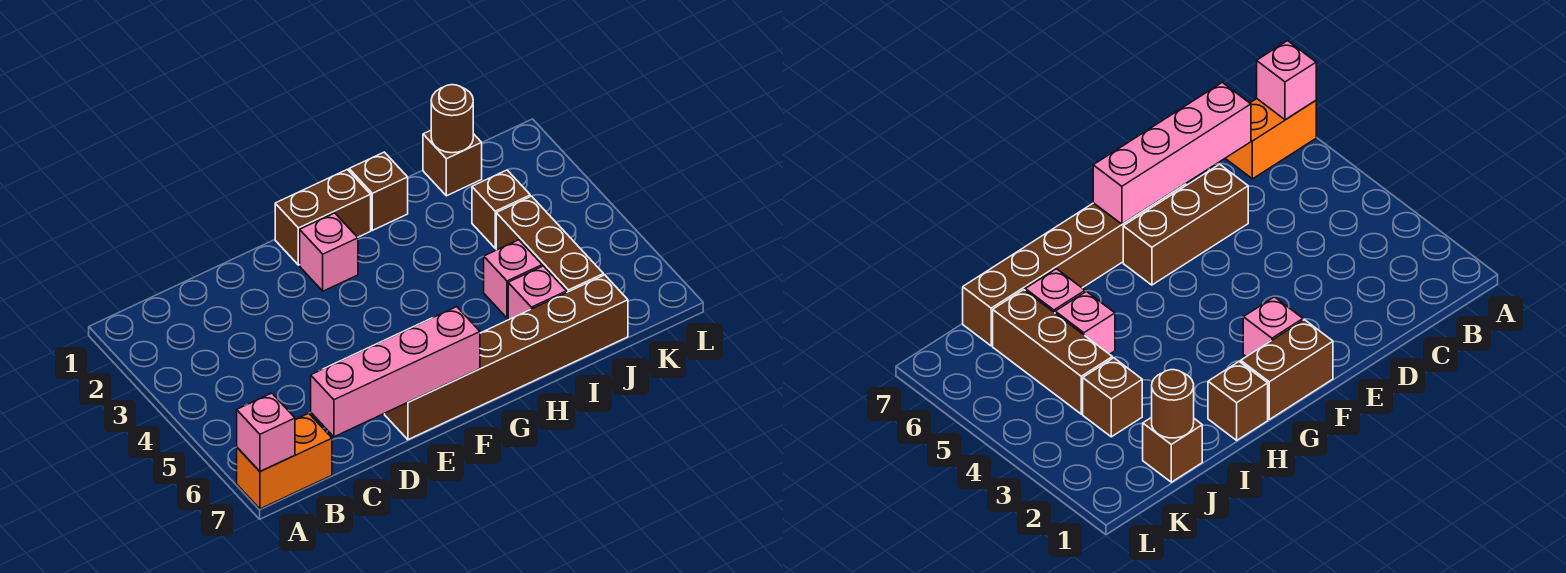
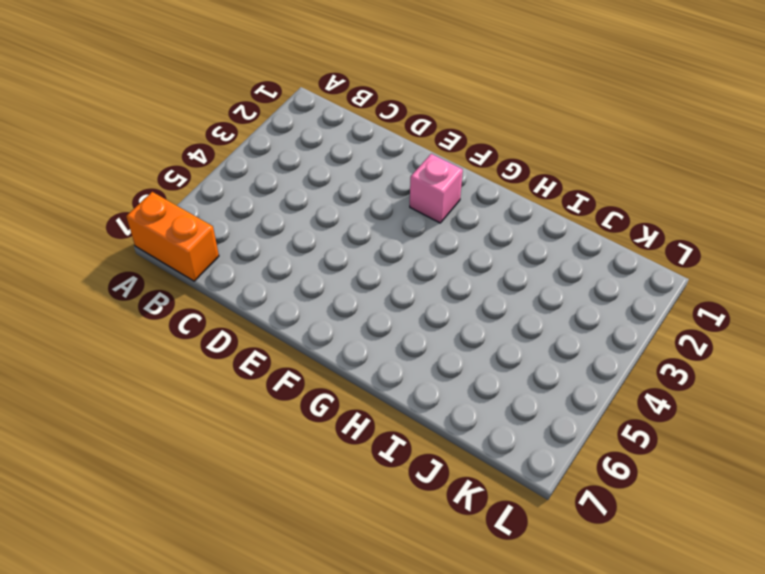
none -> brown brick D6:F6 level 1
none -> brown brick E7:J7 level 1
none -> brown brick F1:G1 level 1

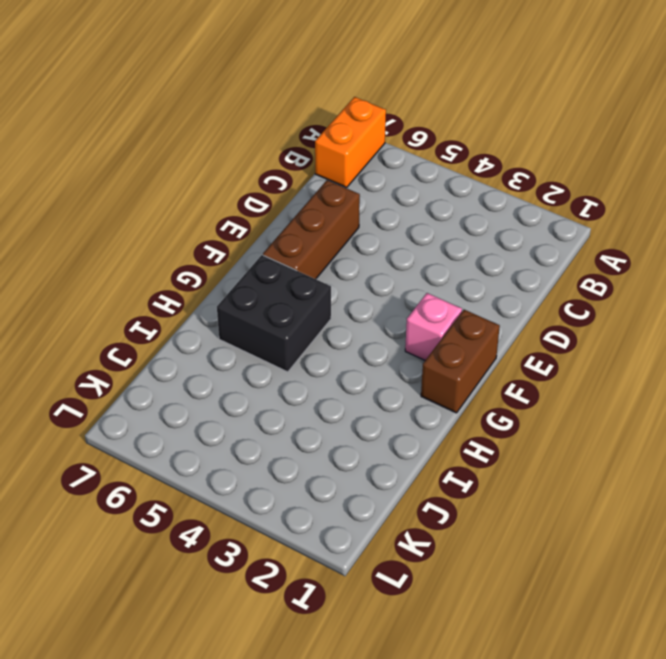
black brick G5:H6 level 1 -> none
none -> brown brick E7:J7 level 1
none -> brown brick H1 level 1
none -> pink brick I5 level 1

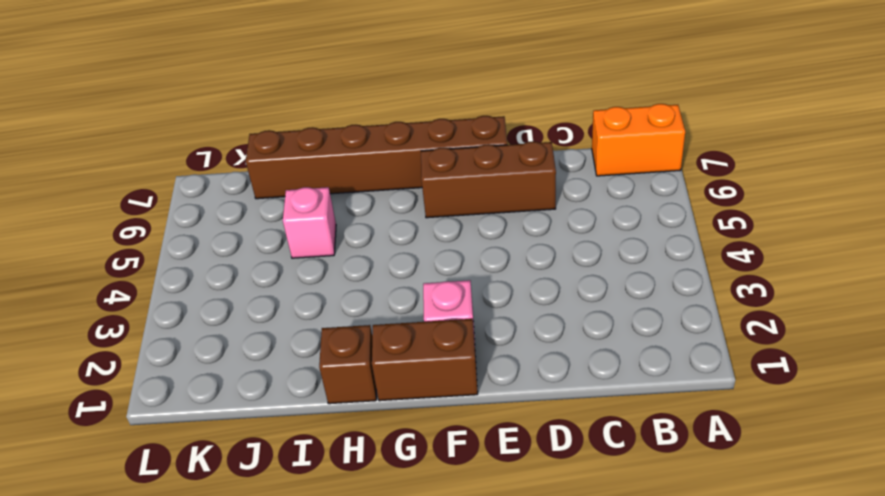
none -> pink brick I6 level 1
none -> brown brick J1 level 1
none -> brown brick J3 level 1

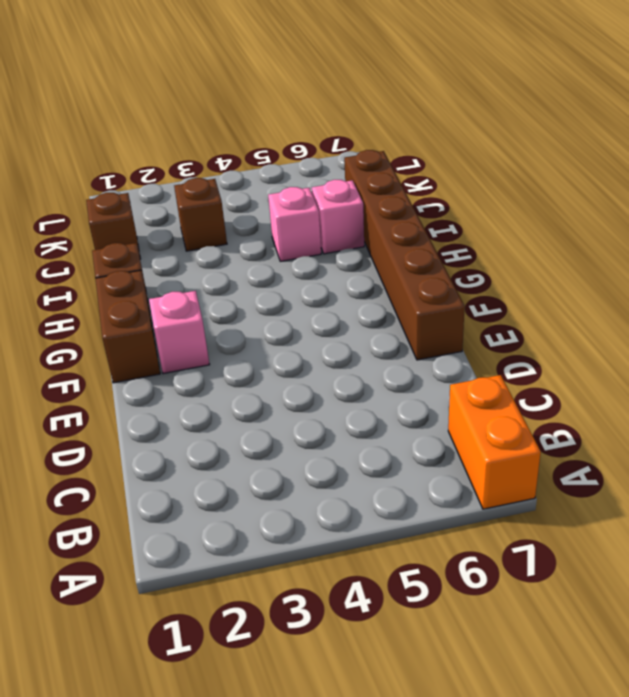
none -> brown brick D6:F6 level 1
none -> brown brick J4:J6 level 1
none -> pink brick A7 level 2

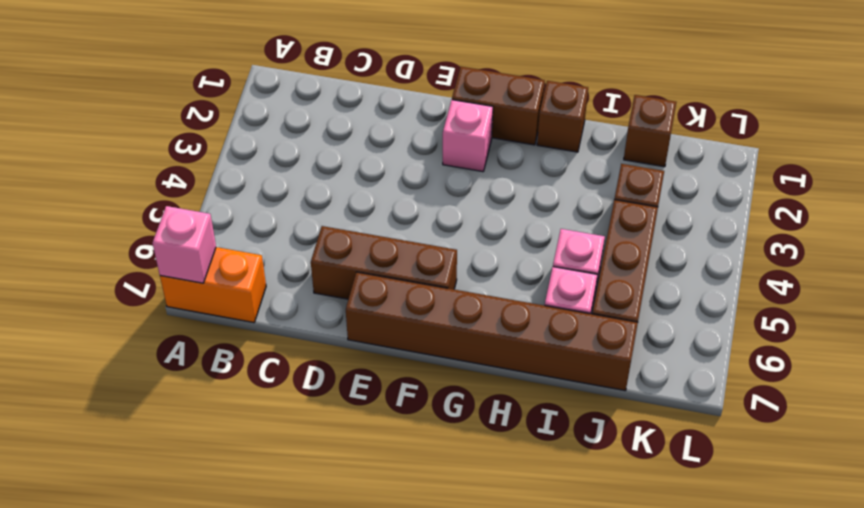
none -> pink brick C7:F7 level 2
none -> brown round brick J1 level 2

